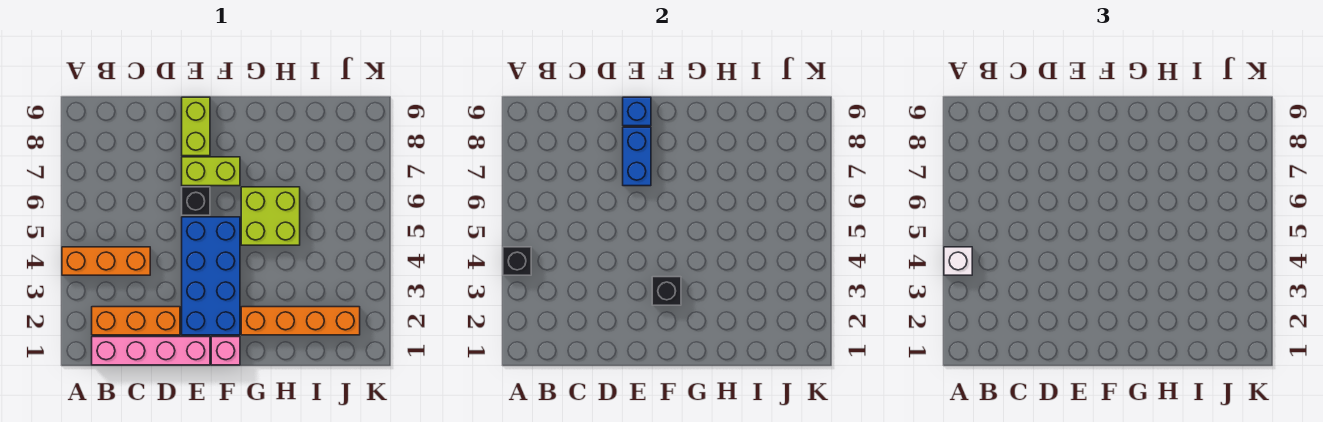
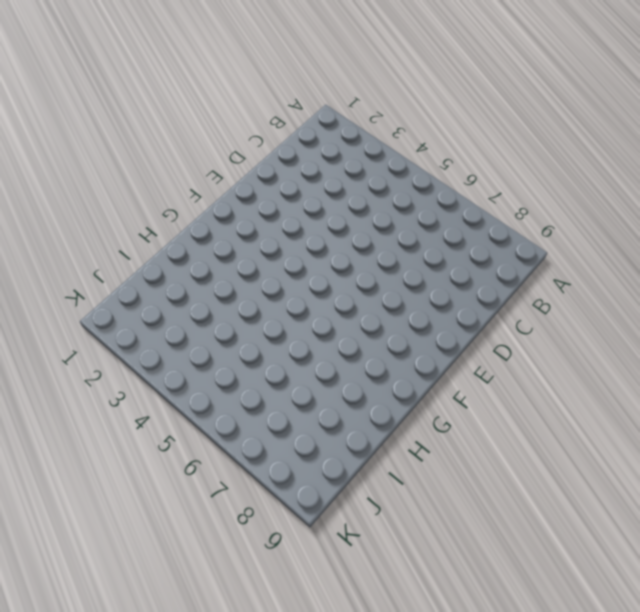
none -> orange brick A4:C4 level 1
none -> pink brick B1:E1 level 1
none -> orange brick B2:D2 level 1

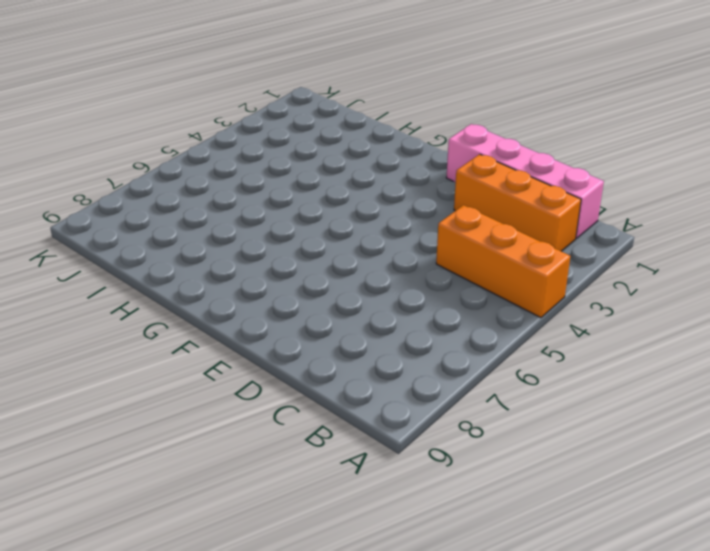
none -> blue brick E2:F5 level 1
none -> black brick E6 level 1
none -> lime brick E7:F7 level 1

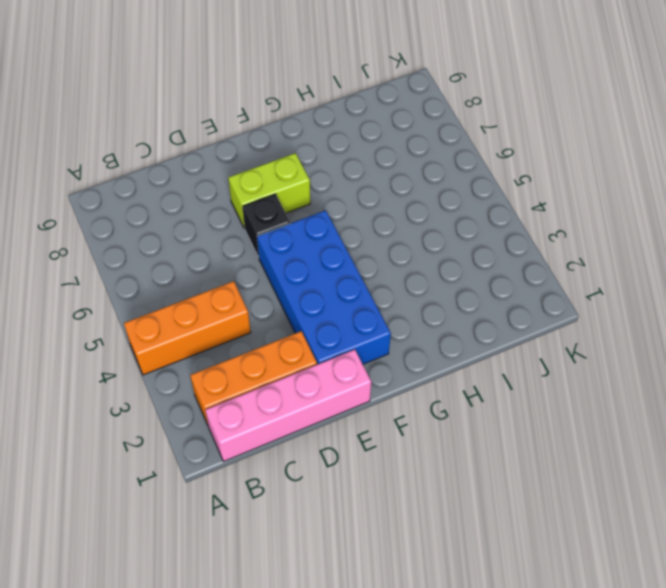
none -> lime brick E8:E9 level 1
none -> pink brick F1 level 1
none -> orange brick G2:J2 level 1

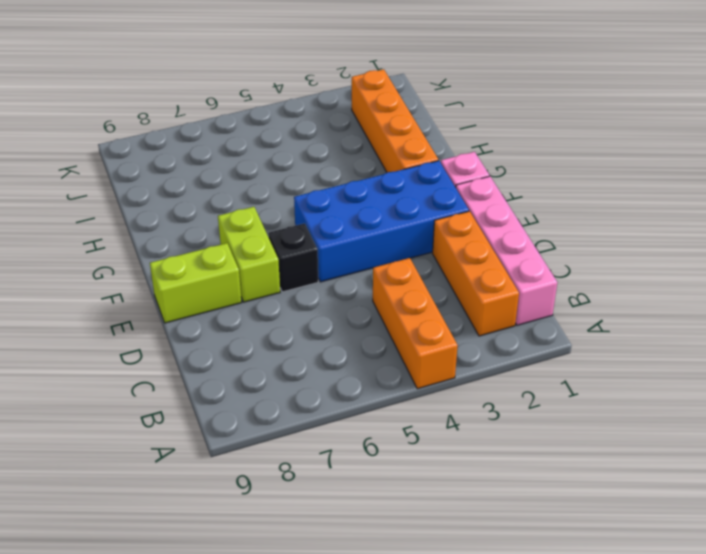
none -> lime brick G5:H6 level 1
none -> black brick A4 level 2
none -> blue brick E7:E8 level 2

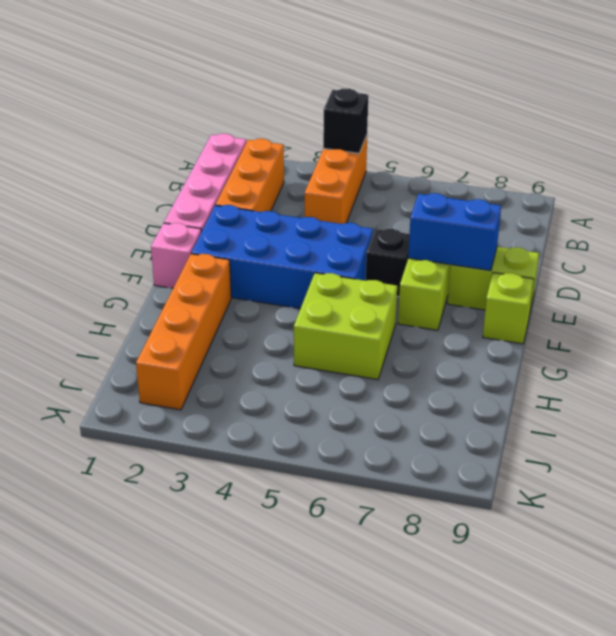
lime brick F9 level 1 -> none
none -> blue brick E9 level 2
none -> black brick F3 level 2
none -> white brick A4 level 3

